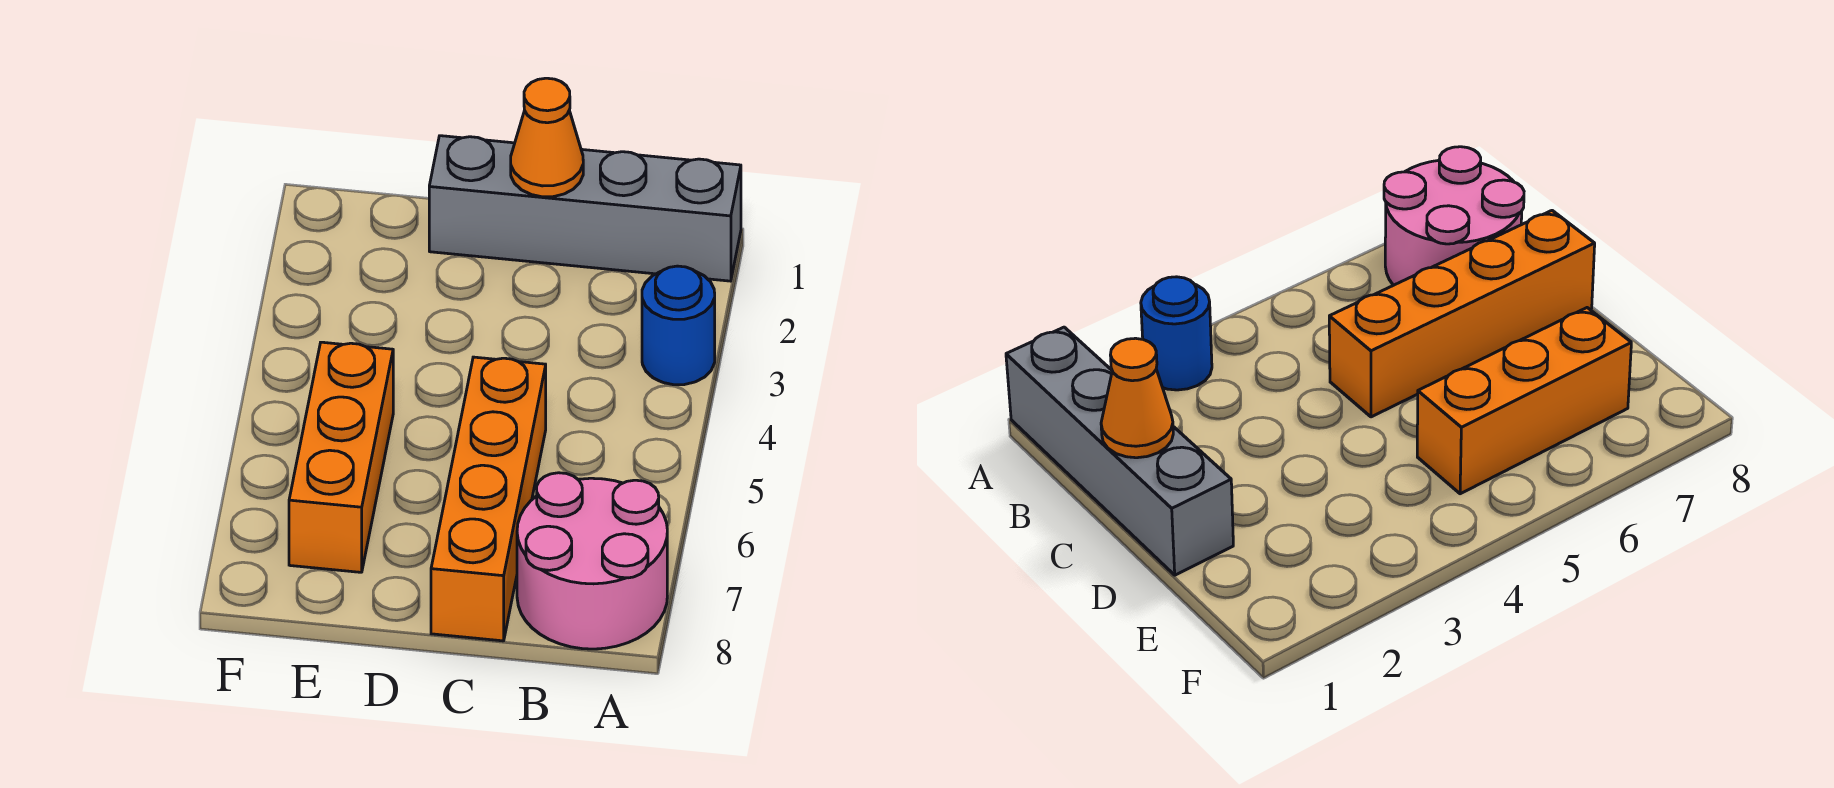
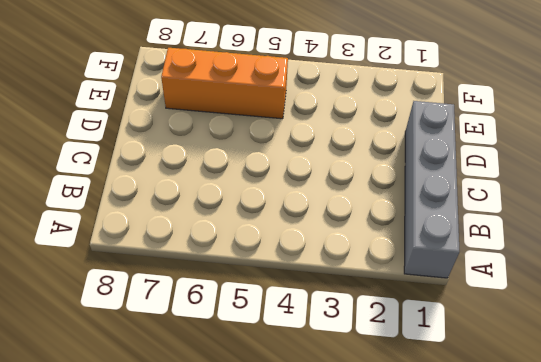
none -> blue round brick A3 level 1
none -> pink round brick A7:B8 level 1

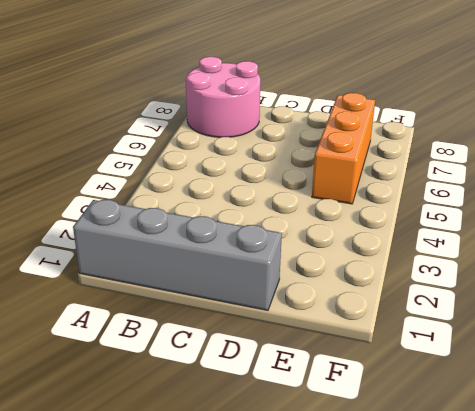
none -> blue round brick A3 level 1
none -> orange brick C5:C8 level 1

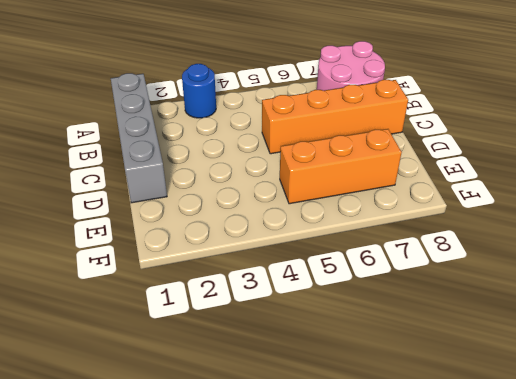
none -> orange cone C1 level 2

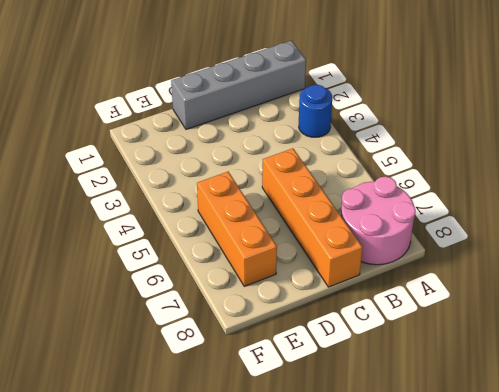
none -> orange cone C1 level 2

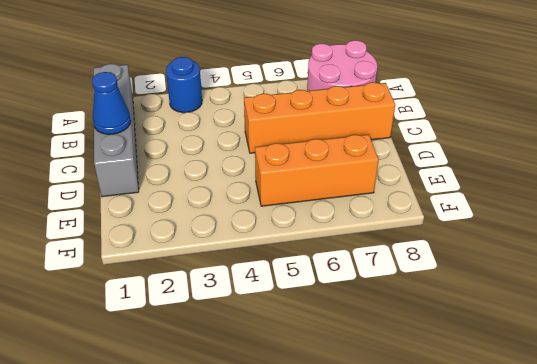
blue cone C1 level 2 -> orange cone C1 level 2

